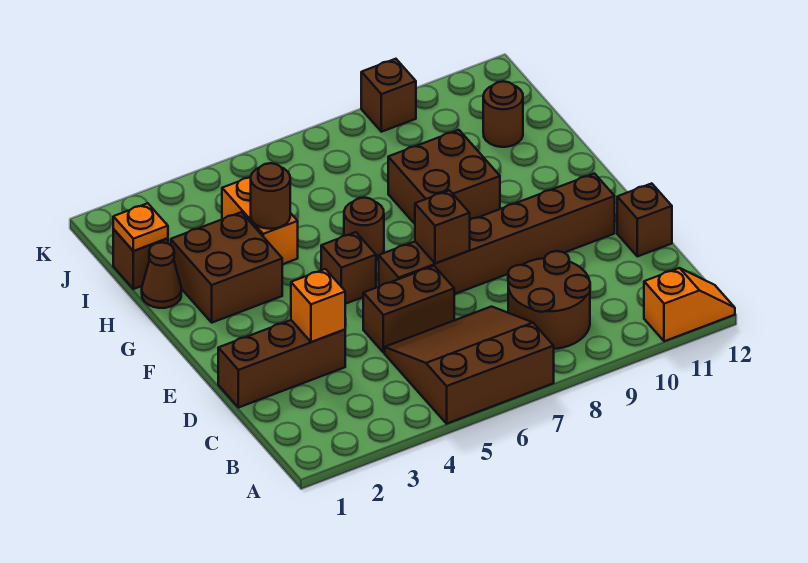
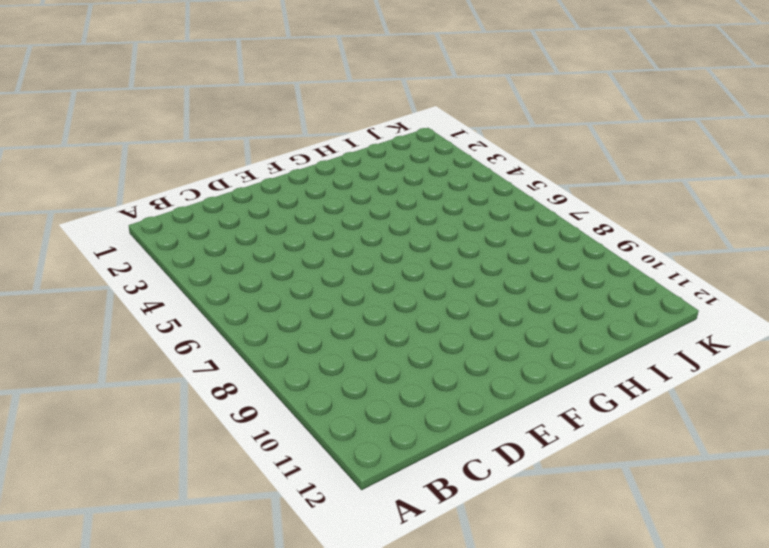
none -> brown slope A5:C7 level 1 top A
none -> orange slope A11:A12 level 1 top 11
none -> brown round brick B8:C9 level 1

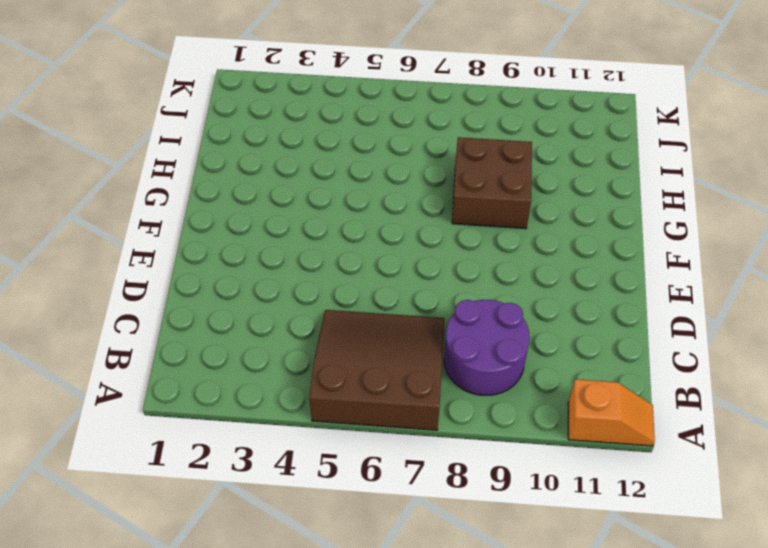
purple round brick B8:C9 level 1 -> brown round brick B8:C9 level 1
none -> brown brick D1:D3 level 1
none -> brown brick D5:D6 level 1
none -> brown brick D12 level 1

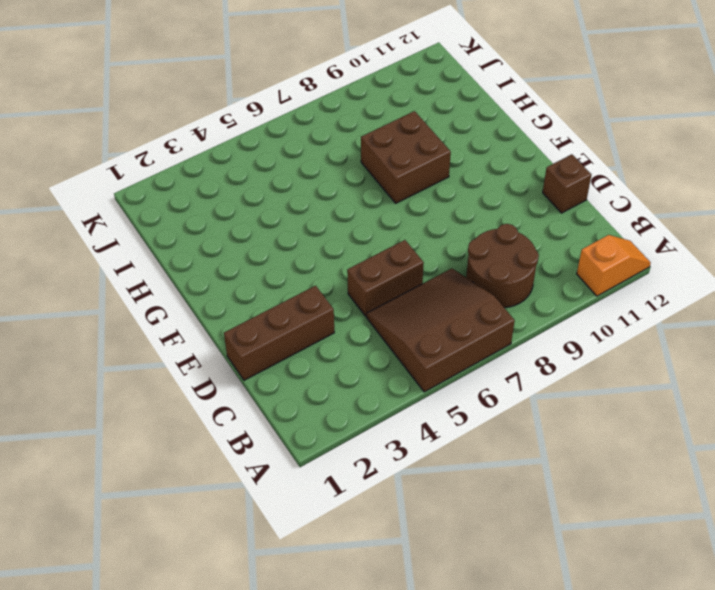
none -> brown brick E6:E11 level 1
none -> brown brick F5 level 1
none -> brown brick G2:H3 level 1

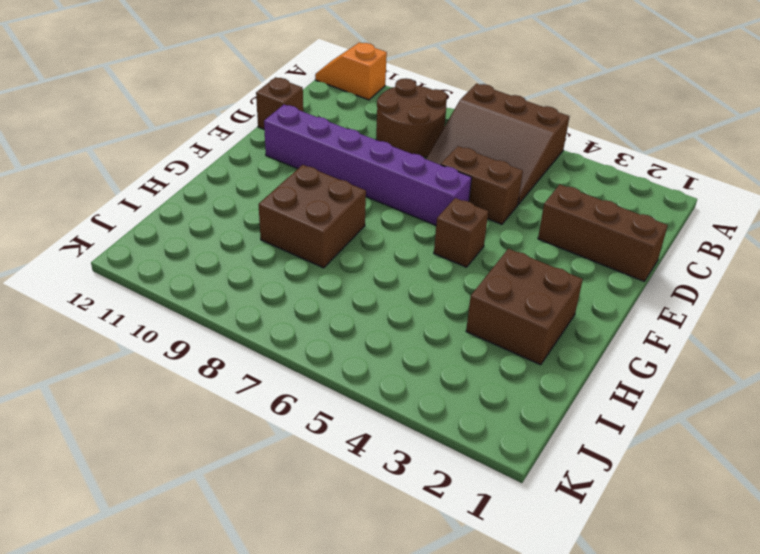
purple brick E6:E11 level 1 -> brown brick E6:E11 level 1
none -> brown round brick G6 level 1
none -> brown cone H1 level 1
none -> orange brick H4:I4 level 1

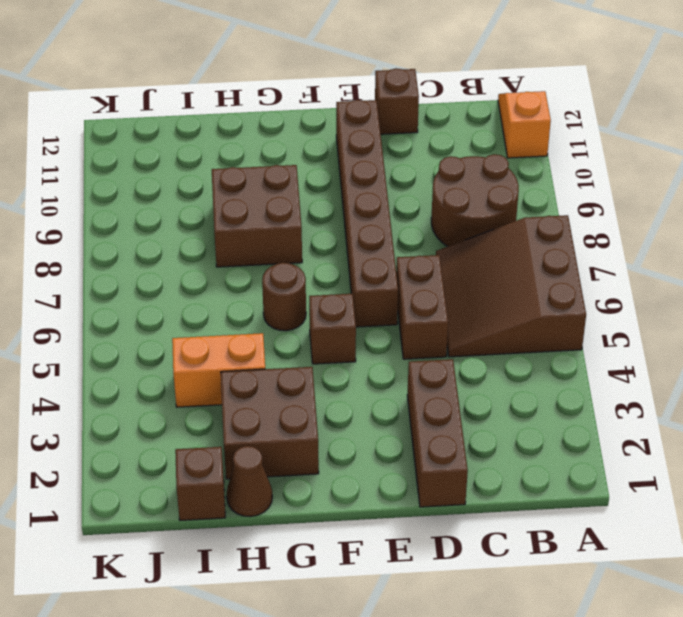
none -> brown round brick I11 level 1
none -> brown brick K9 level 1
none -> orange brick D3 level 2

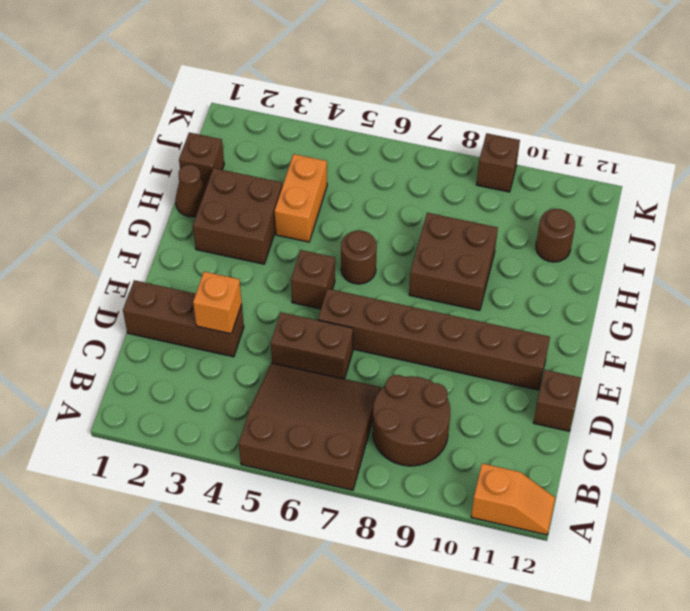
none -> brown brick E7 level 2
none -> brown round brick H4 level 2
none -> orange plate I1 level 2

